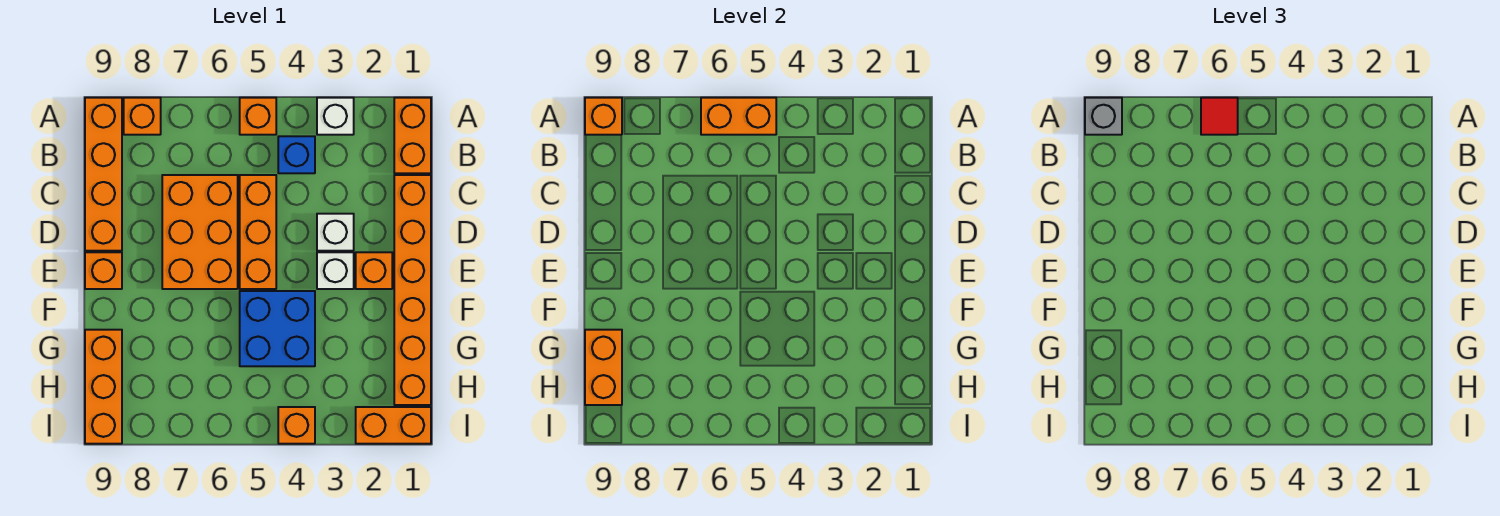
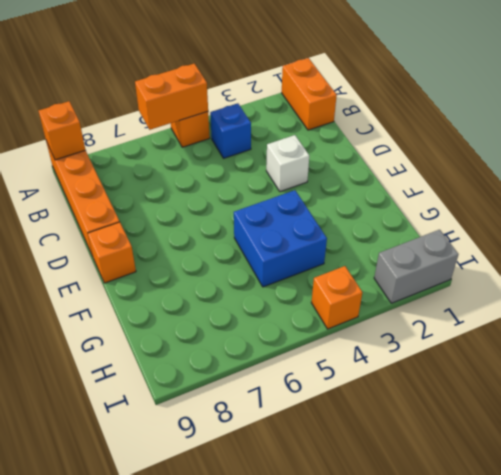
grey brick I1:I2 level 1 -> orange brick I1:I2 level 1
none -> white brick A3 level 1
none -> orange brick A8 level 1
none -> orange brick C1:H1 level 1

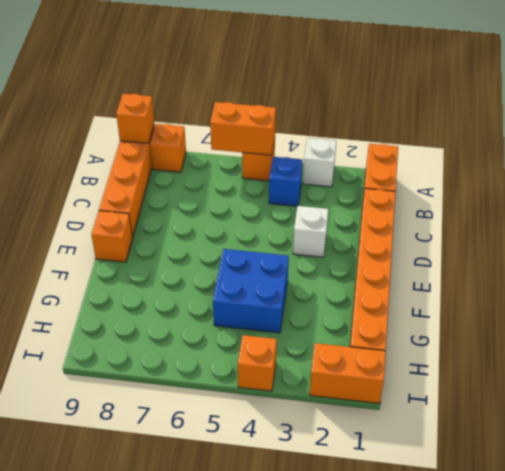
none -> orange brick C5:E5 level 1
none -> orange brick C6:E7 level 1
none -> orange brick E2 level 1

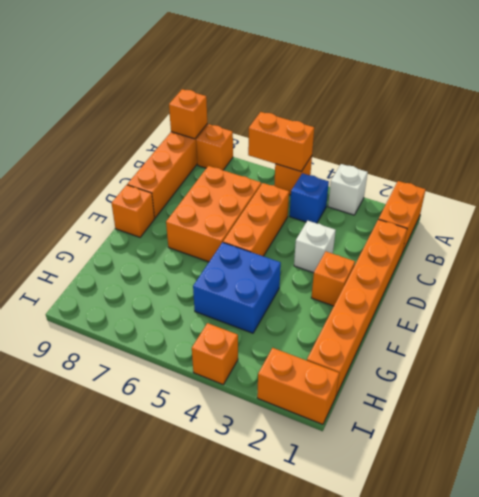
none -> white brick E3 level 1
none -> orange brick G9:I9 level 1
none -> orange brick G9:H9 level 2

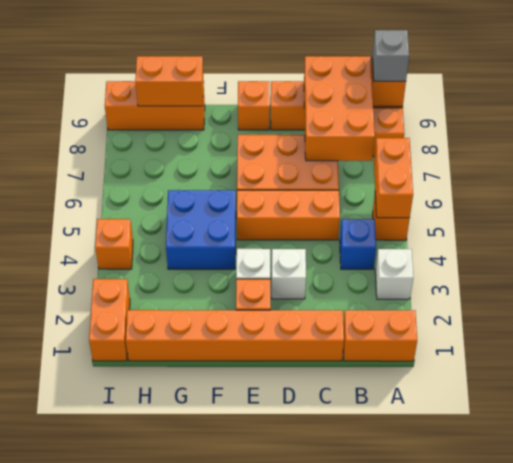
orange brick B7:C9 level 2 -> none
none -> red tile A6 level 3

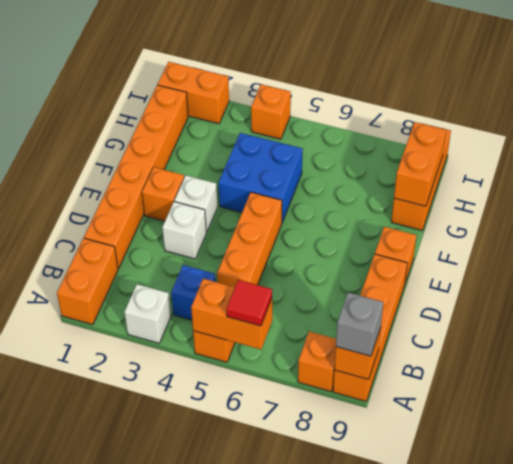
none -> orange brick C6:E7 level 1

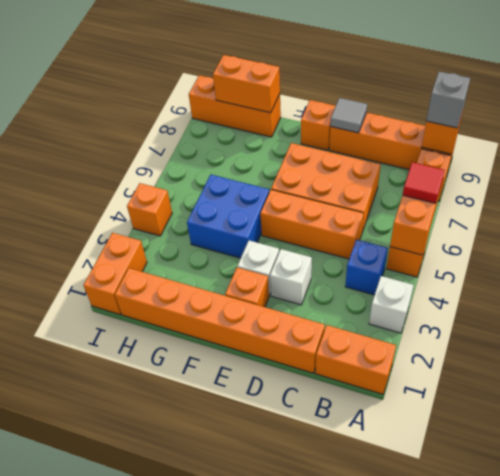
grey tile D9 level 2 -> none

